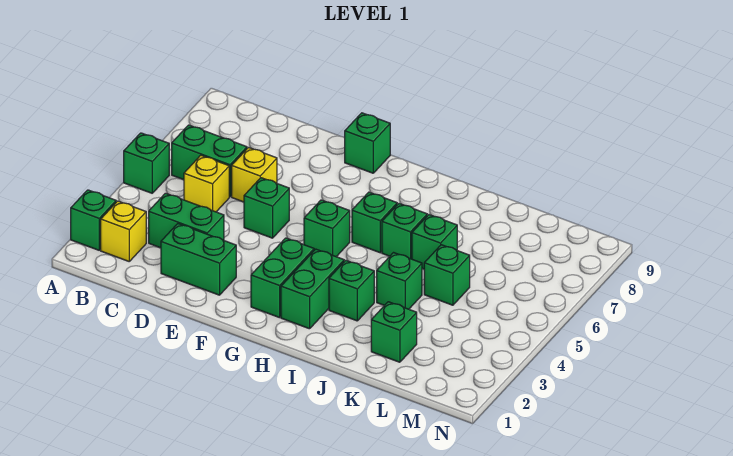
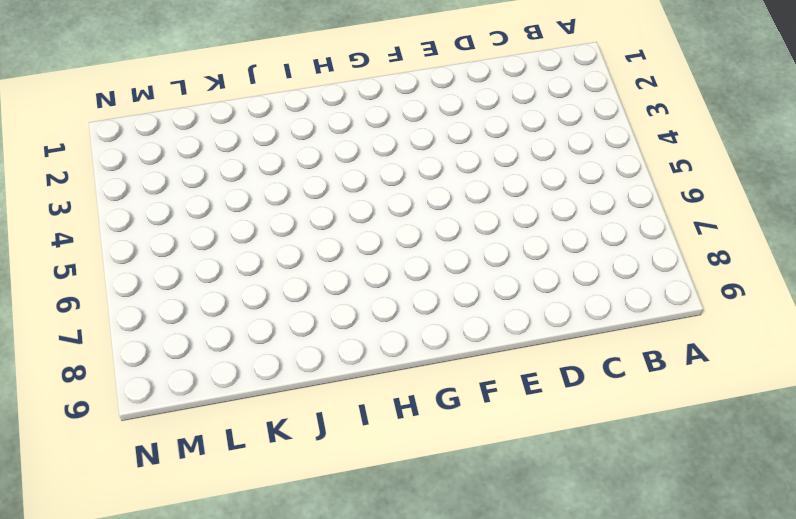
none -> green brick A2 level 1
none -> green brick A5 level 1
none -> yellow brick B2 level 1

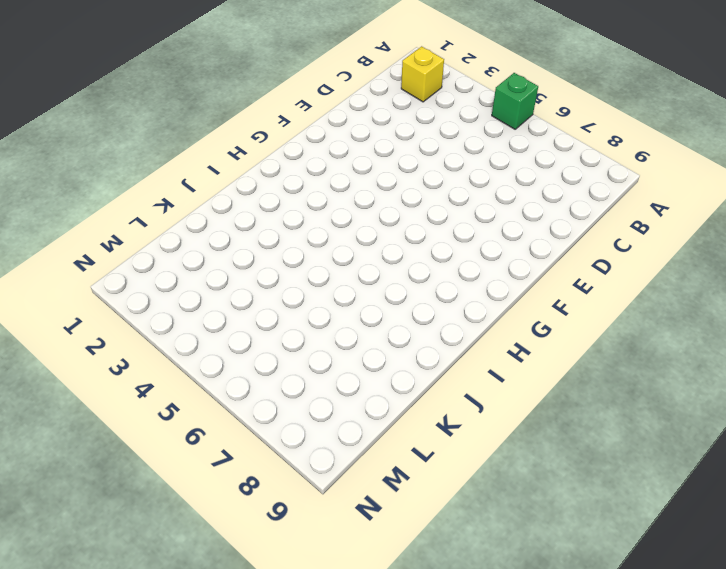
none -> green brick A2 level 1
none -> green brick B6:C6 level 1
none -> green brick C3:D3 level 1

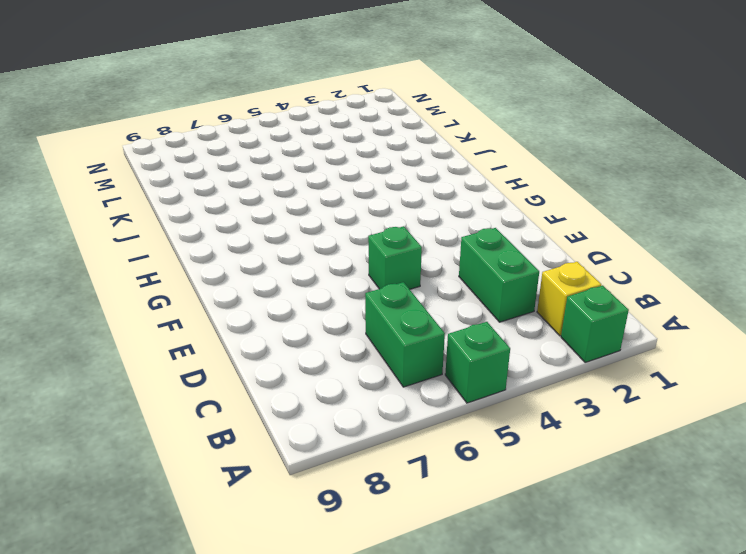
none -> yellow brick C5 level 1
none -> green brick D2:E2 level 1
none -> yellow brick D6 level 1

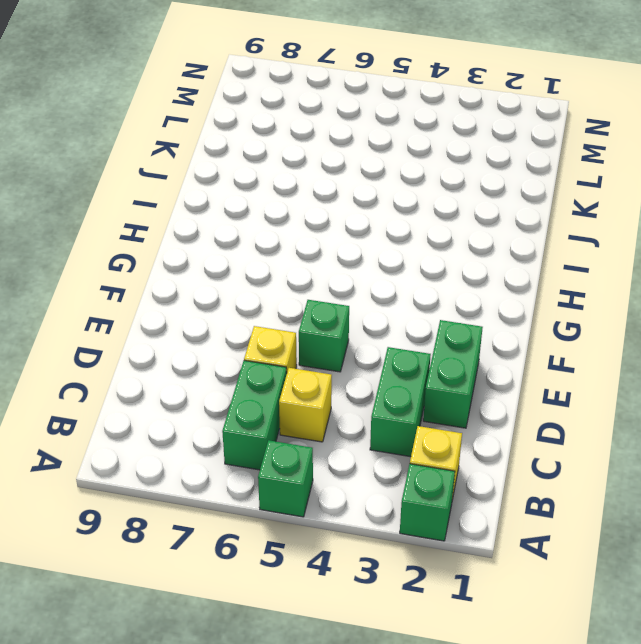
none -> green brick F9 level 1
none -> green brick G2:G3 level 1
none -> green brick G5 level 1

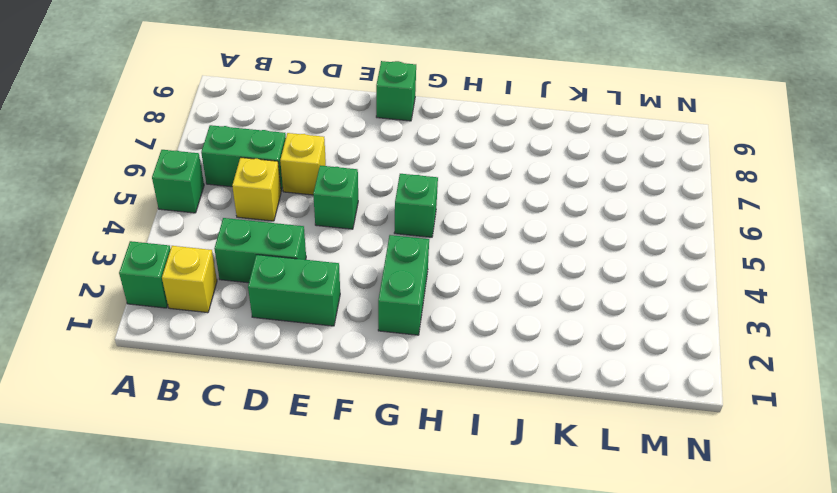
none -> green brick H2:H3 level 1
none -> green brick H6 level 1
none -> green brick I3 level 1

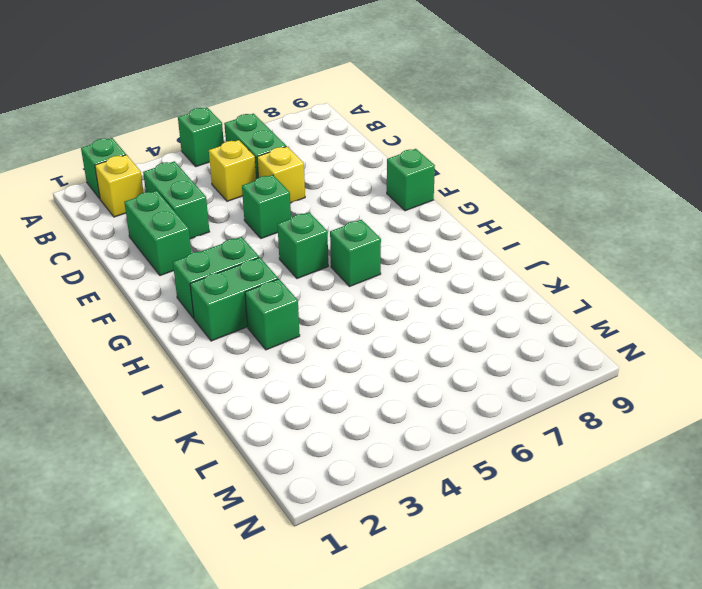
none -> green brick I6 level 1
none -> green brick J4 level 1
none -> green brick J6 level 1

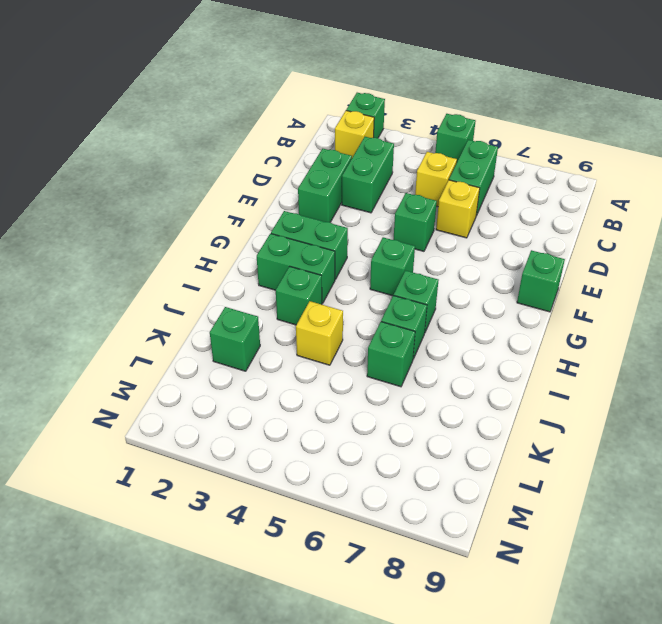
yellow brick J4 level 1 -> green brick J4 level 1
none -> green brick K5 level 1

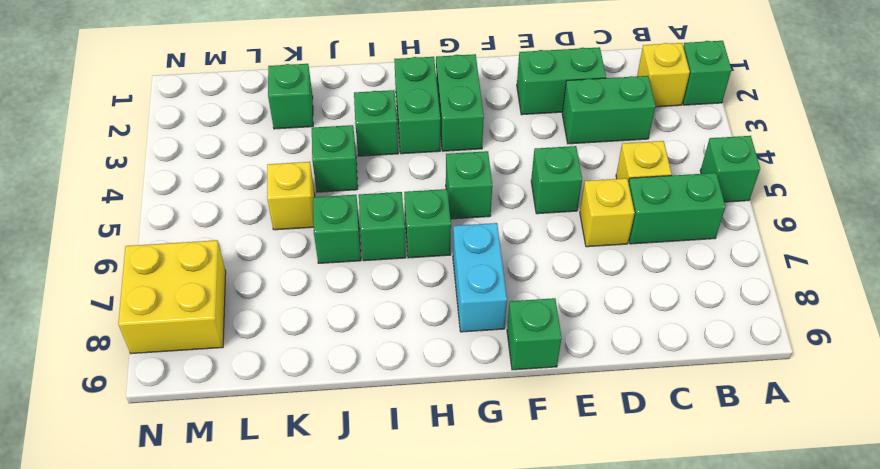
cyan brick G7:G8 level 1 -> none
yellow brick K5 level 1 -> green brick K5 level 1
yellow brick M7:N8 level 1 -> none

